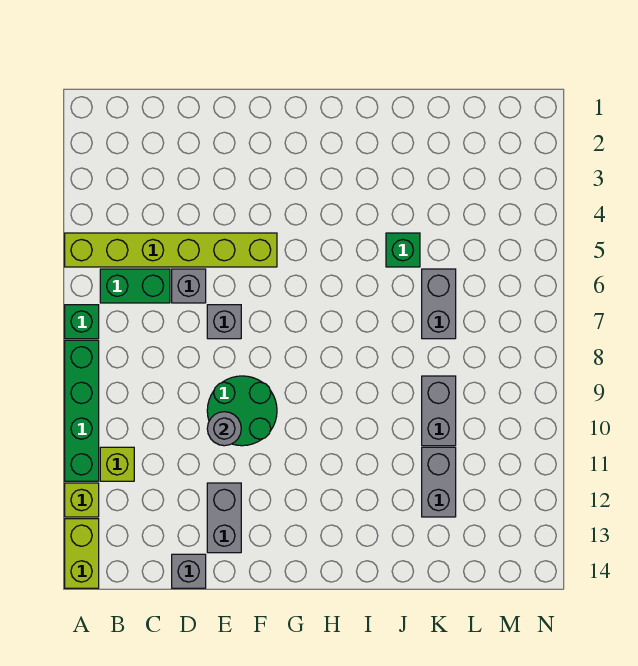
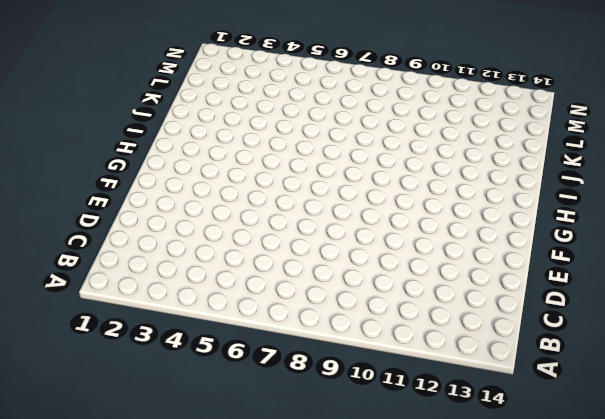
none -> lime brick A5:F5 level 1
none -> green brick A7 level 1
none -> green brick A8:A11 level 1

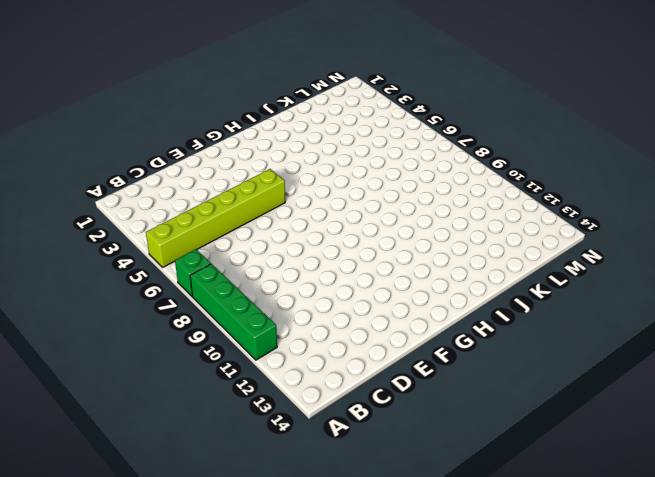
none -> lime brick A12 level 1
none -> lime brick A13:A14 level 1
none -> green brick B6:C6 level 1

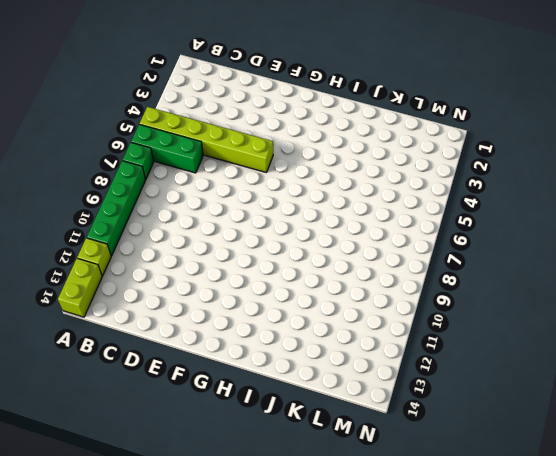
green brick A6:C6 level 1 -> green brick B6:C6 level 1
none -> lime brick B11 level 1
none -> grey brick D6 level 1
none -> grey brick D14 level 1

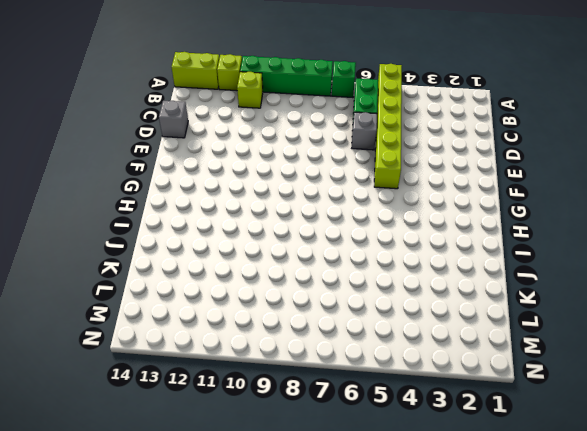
none -> grey brick E7 level 1
none -> green round brick E9:F10 level 1
none -> grey brick E12:E13 level 1

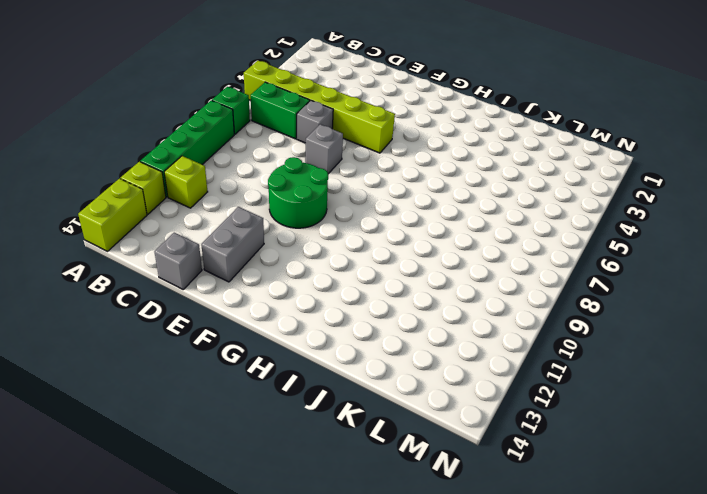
none -> green brick J5 level 1
none -> grey brick K6:K7 level 1
none -> grey brick K9:K10 level 1

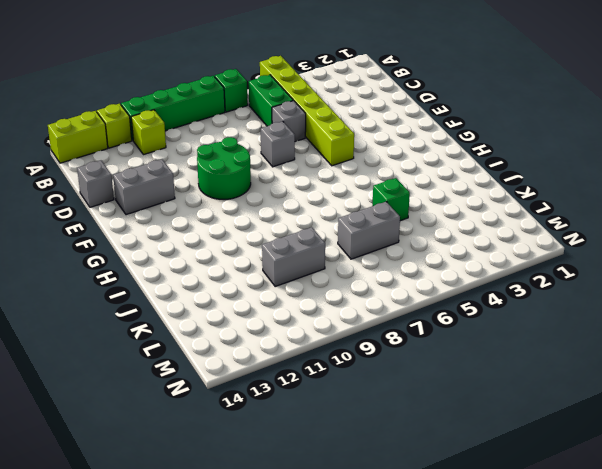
none -> grey brick K11:K12 level 1
none -> grey round brick E10 level 2

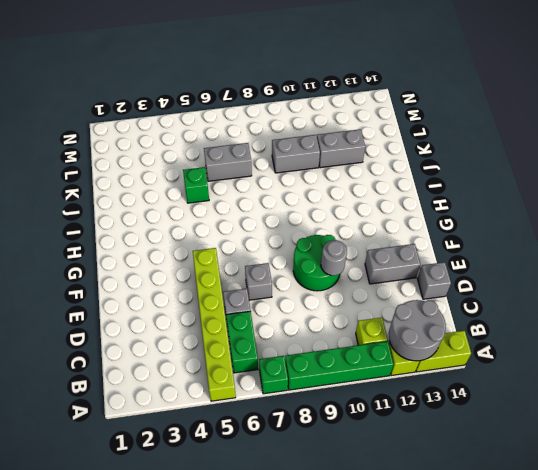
grey round brick A12:B13 level 2 -> none

